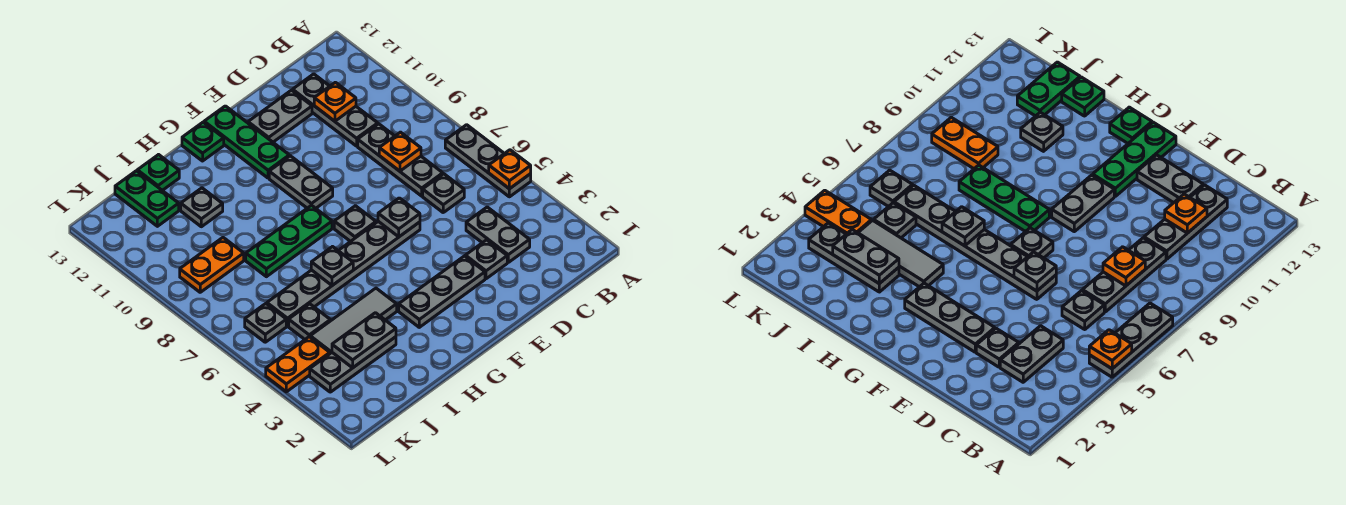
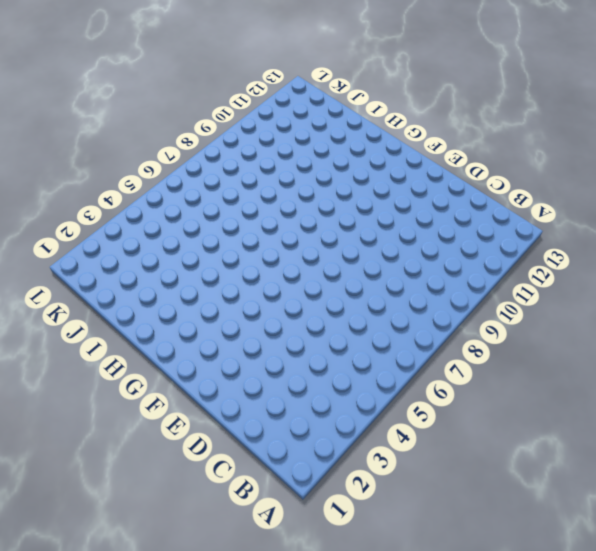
none -> grey plate A5:A7 level 1
none -> grey plate C3:C4 level 1
none -> grey plate C6 level 1

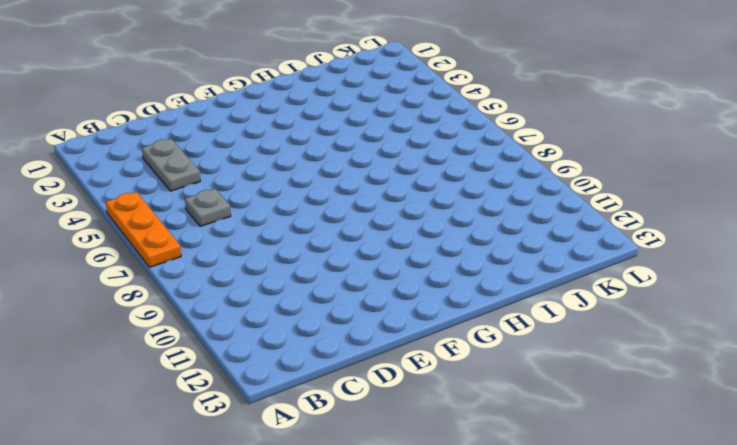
orange plate A5:A7 level 1 -> grey plate A5:A7 level 1
none -> grey plate C7:C9 level 1
none -> grey plate C10:C12 level 1
none -> grey plate D3 level 1

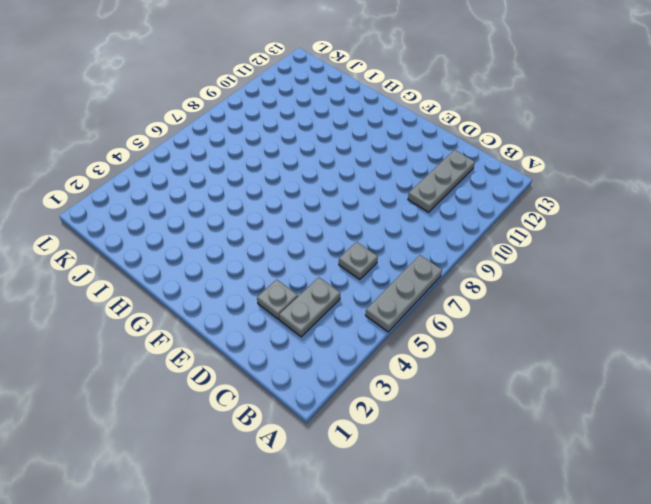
none -> grey plate C7:C9 level 1
none -> grey plate D12:E12 level 1
none -> grey plate E3:G3 level 1

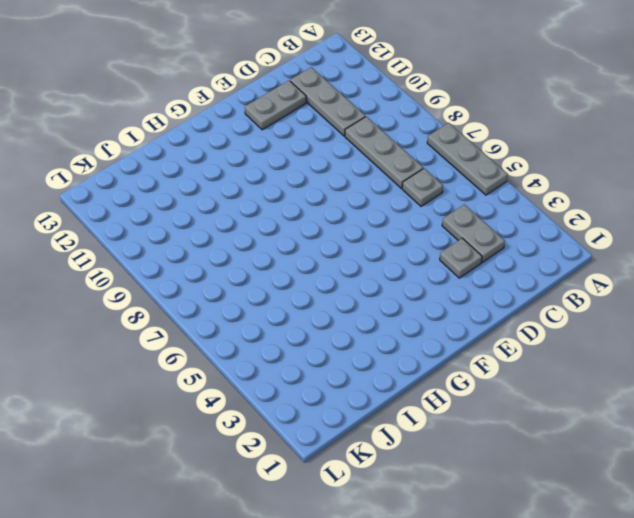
none -> grey plate E3:G3 level 1
none -> grey plate E6:J6 level 1
none -> grey plate F7 level 1

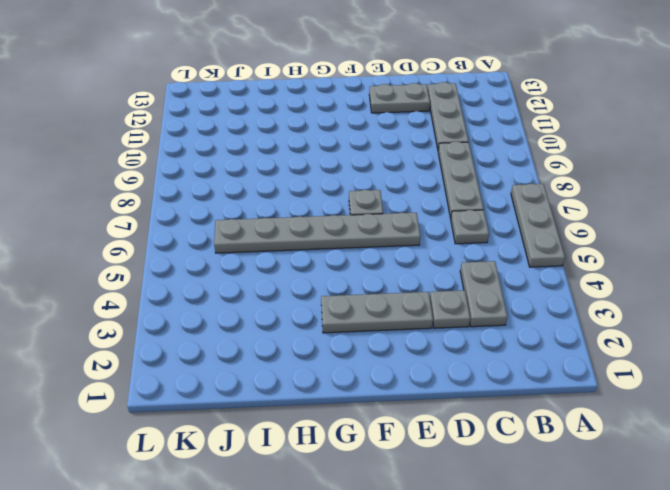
none -> grey plate F9:F10 level 1
none -> green plate F11:F13 level 1
none -> green plate G8:I8 level 1

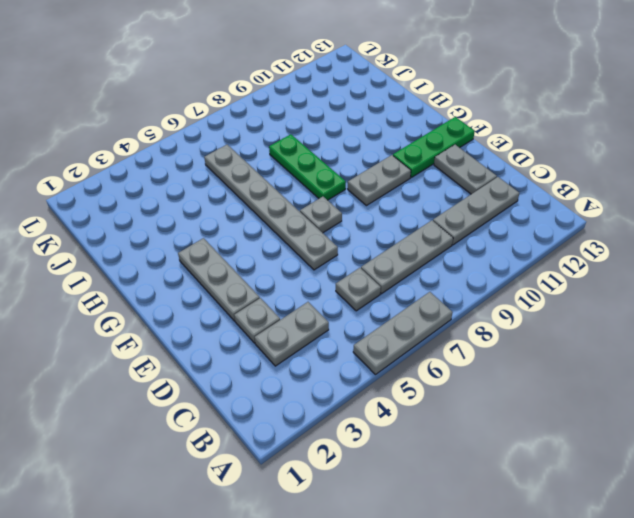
none -> green plate G13 level 1
none -> grey tile H4:J4 level 1
none -> grey plate I3:K3 level 1

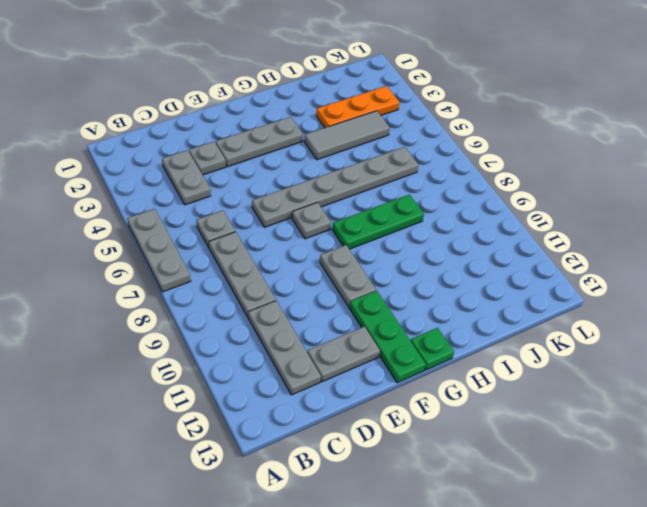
orange plate I3:K3 level 1 -> grey plate I3:K3 level 1
none -> grey plate I11 level 1
none -> green plate I13 level 1
none -> grey plate J5 level 1

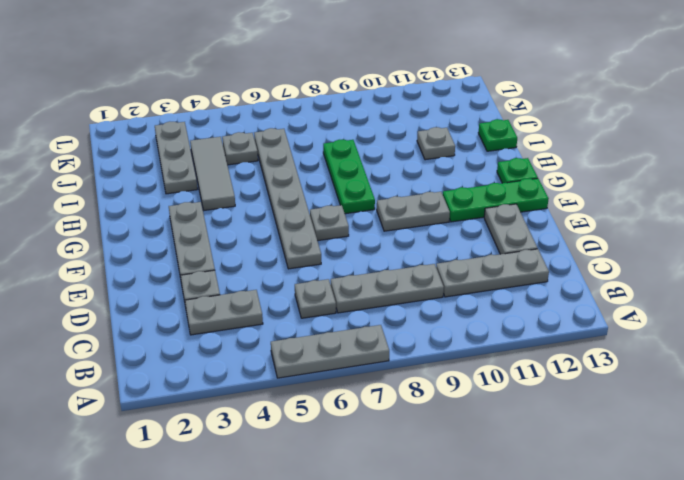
none -> orange plate J9:K9 level 1
none -> green plate J12:J13 level 1
none -> orange plate K4:L4 level 1

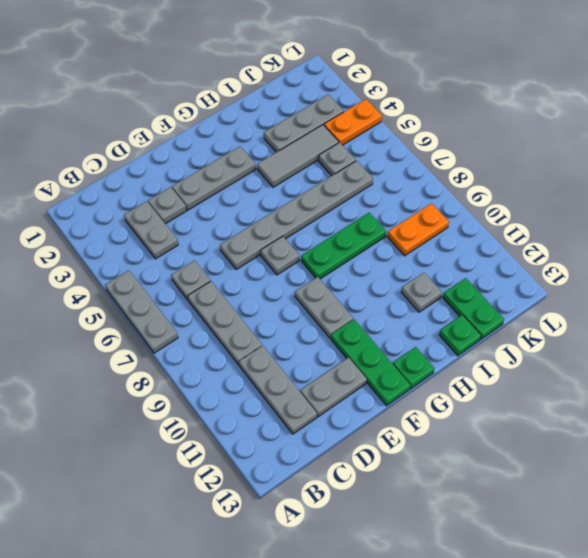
none -> grey plate K6 level 1
none -> orange plate A5 level 2
none -> orange plate C8 level 2

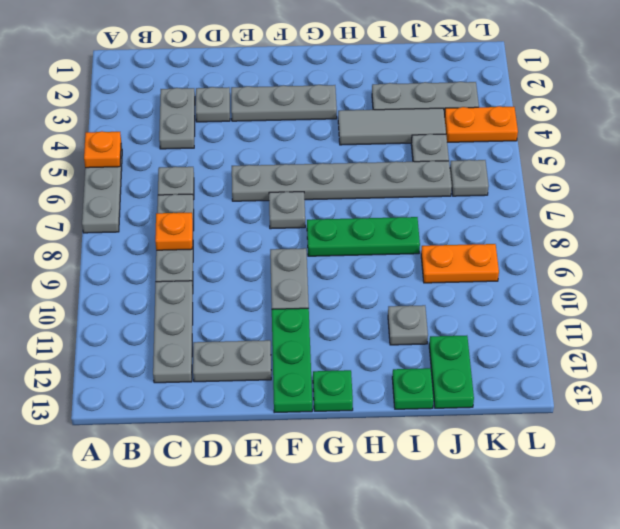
none -> orange plate C11 level 2
none -> grey plate E6 level 2
none -> grey plate H6 level 2

